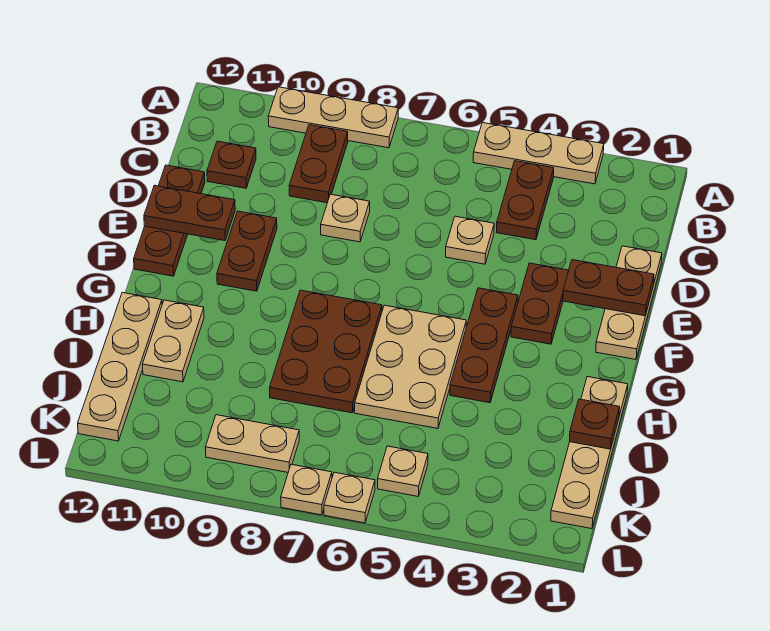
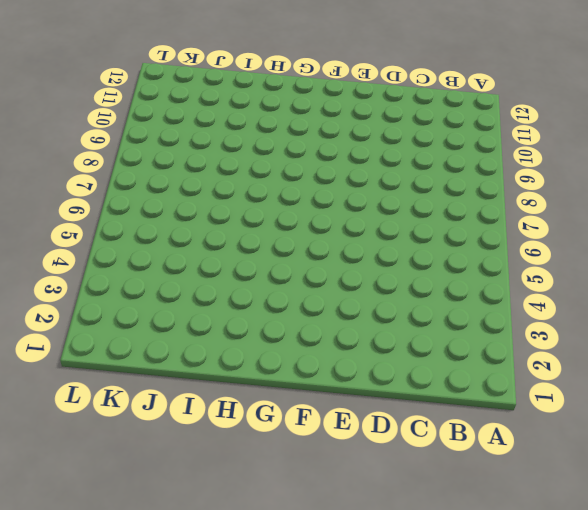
none -> tan plate A3:A5 level 1
none -> tan plate A8:A10 level 1
none -> brown plate B4:C4 level 1

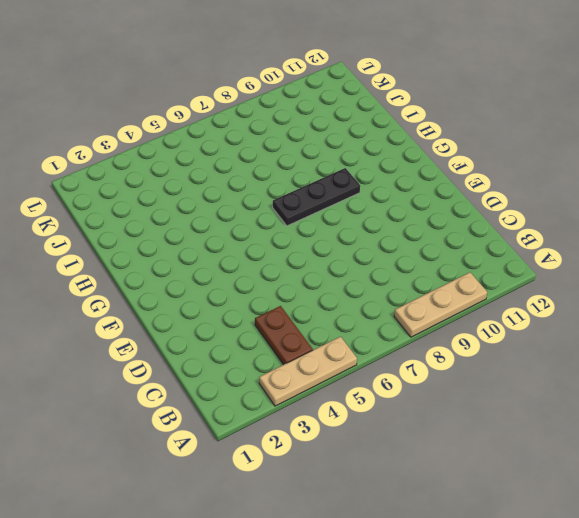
black plate G7:G9 level 1 -> brown plate G7:I8 level 1
none -> brown plate B9:C9 level 1
none -> brown plate C11 level 1
none -> tan plate D1:F1 level 1

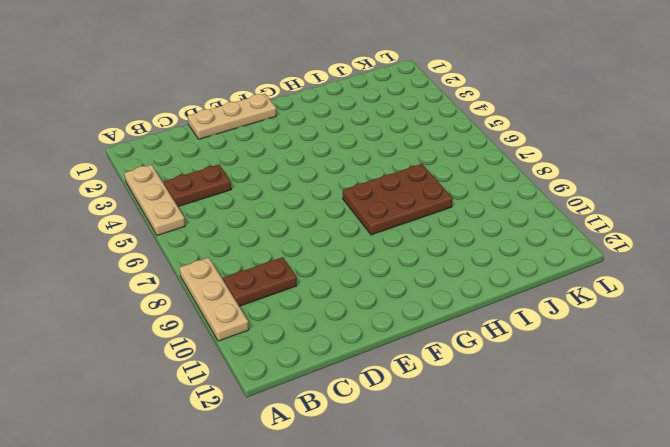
none -> brown plate C11 level 1
none -> tan plate D5 level 1
none -> tan plate D8 level 1

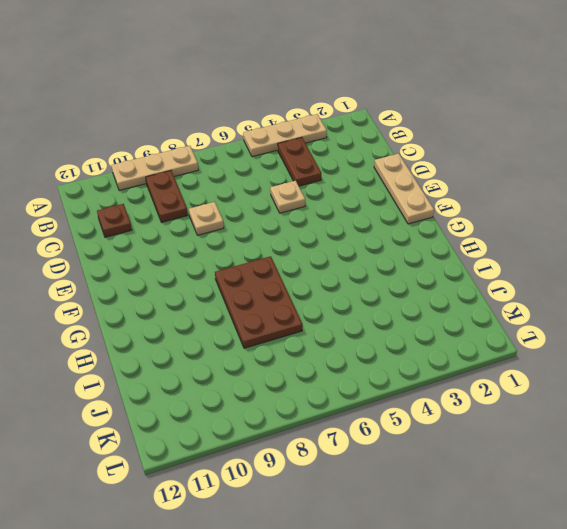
none -> brown plate D12:F12 level 1
none -> brown plate E3:F3 level 1
none -> brown plate E10:F10 level 1

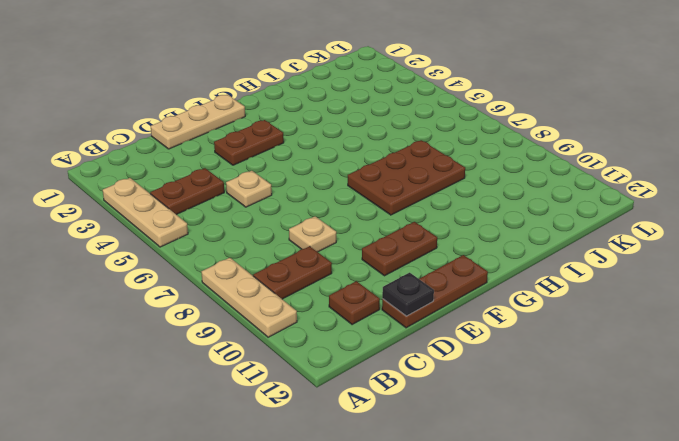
black plate D12 level 2 -> none
none -> brown plate F4:H4 level 1
none -> tan plate G5:I6 level 1
none -> tan plate H1:K1 level 1

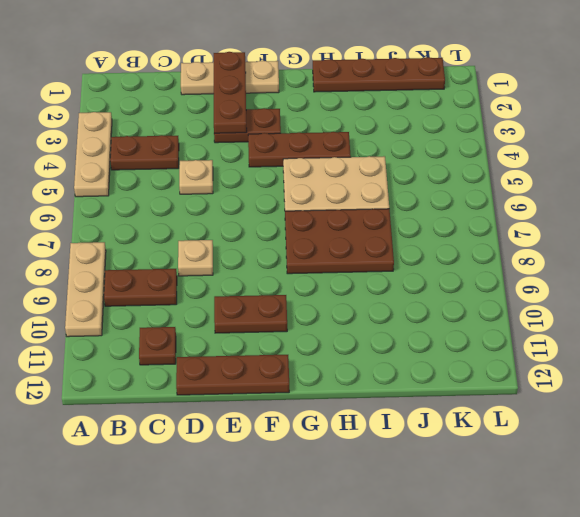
brown plate E1:E3 level 2 -> brown plate E1:E2 level 2
brown plate H1:K1 level 1 -> tan plate H1:K1 level 1
none -> tan plate H11:I11 level 1
none -> tan plate H12:K12 level 1
none -> tan plate K5 level 1

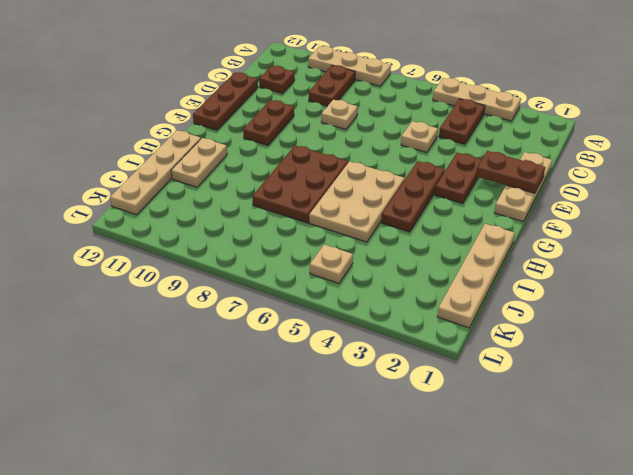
none -> tan plate K8:K9 level 1
none -> tan plate L6 level 1
none -> tan plate L7 level 1

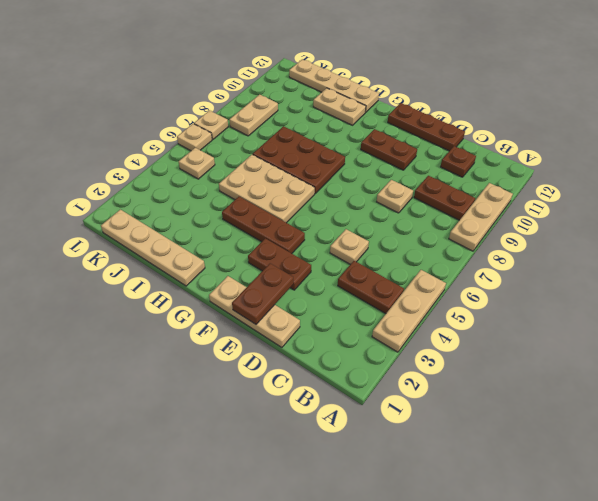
none -> brown plate E11:E12 level 2
none -> brown plate I1 level 2

